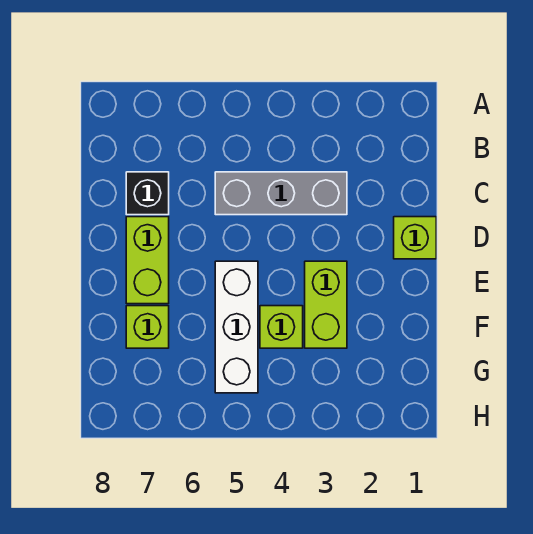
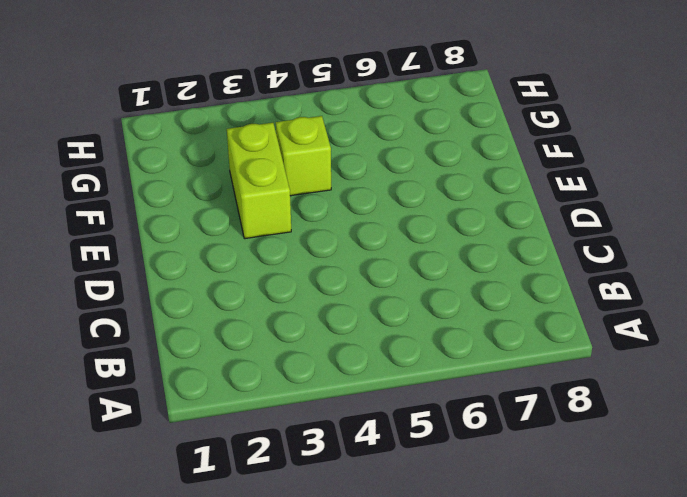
none -> grey brick C3:C5 level 1
none -> black brick C7 level 1

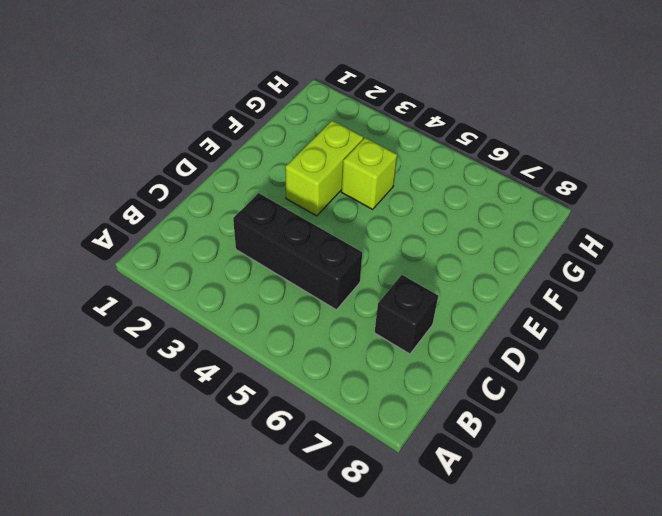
black brick C3:C5 level 1 -> grey brick C3:C5 level 1
none -> lime brick D1 level 1
none -> lime brick D7:E7 level 1

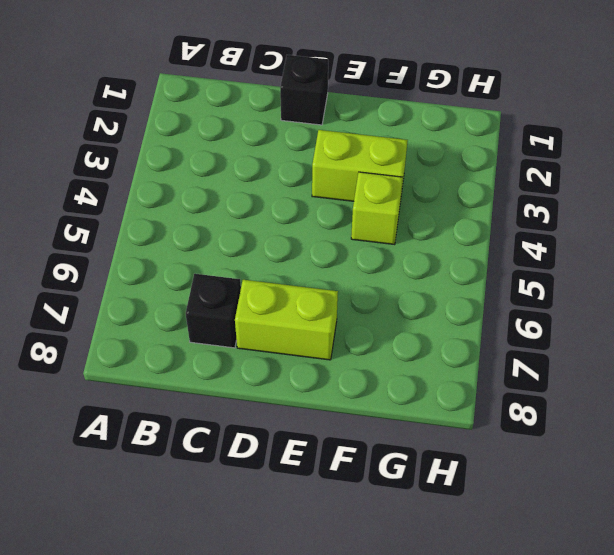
black brick D1 level 1 -> lime brick D1 level 1
none -> grey brick C3:C5 level 1
none -> white brick E5:G5 level 1

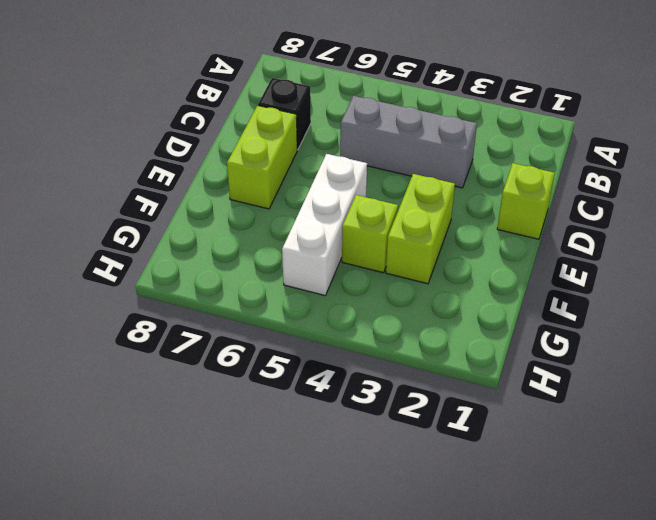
none -> lime brick F7 level 1

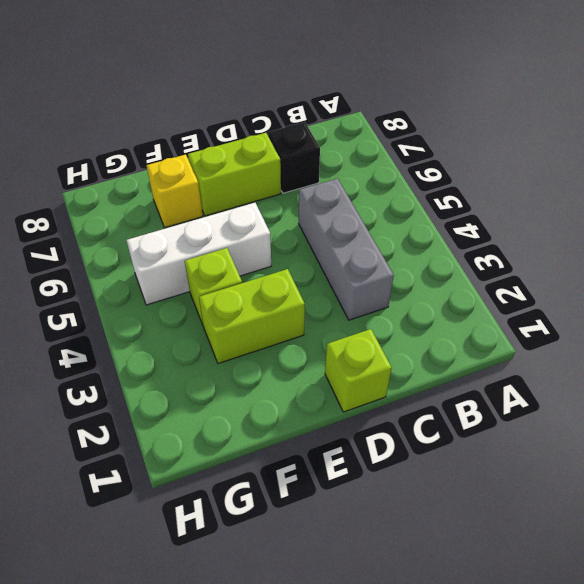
yellow brick F7 level 1 -> lime brick F7 level 1

